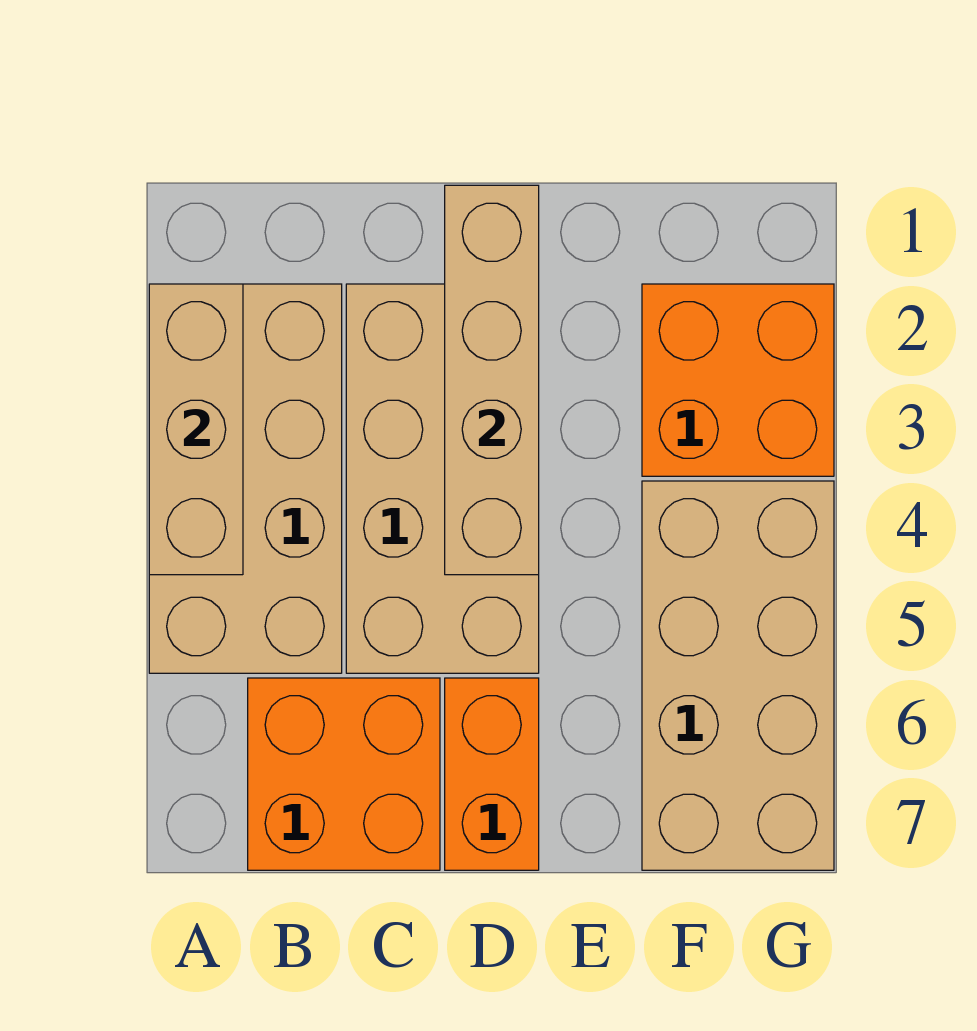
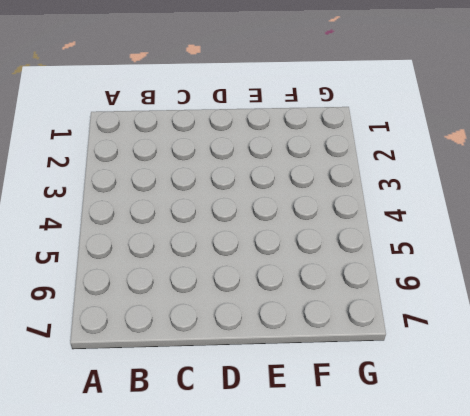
none -> tan brick A2:B5 level 1
none -> orange brick B6:C7 level 1

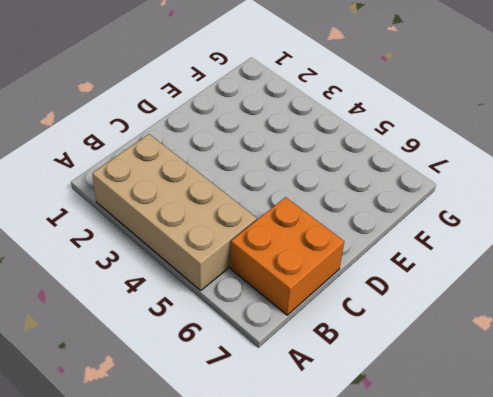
none -> tan brick C2:D5 level 1
none -> orange brick D6:D7 level 1

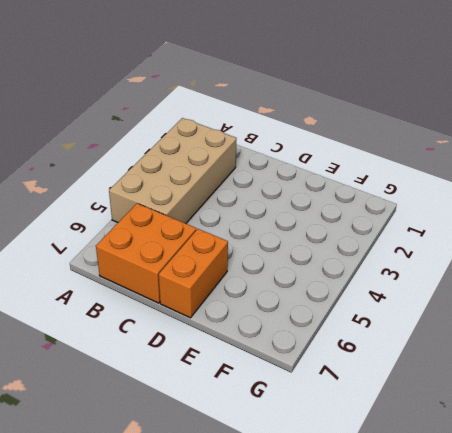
none -> tan brick C2:D5 level 1
none -> orange brick F2:G3 level 1

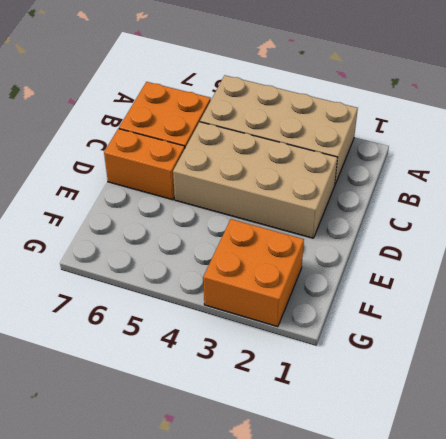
none -> tan brick F4:G7 level 1
none -> tan brick A2:A4 level 2

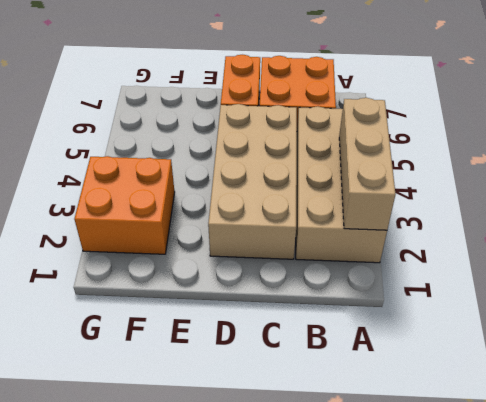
none -> tan brick F4:G7 level 1
none -> tan brick D1:D4 level 2

